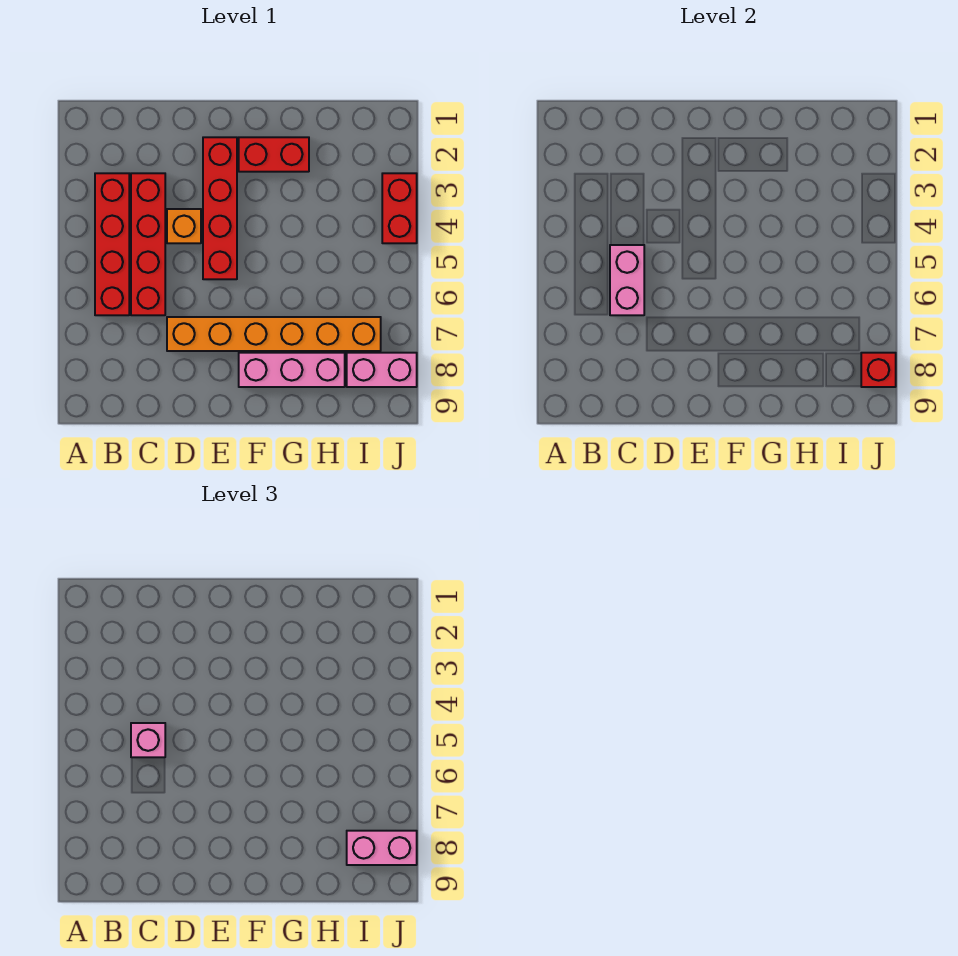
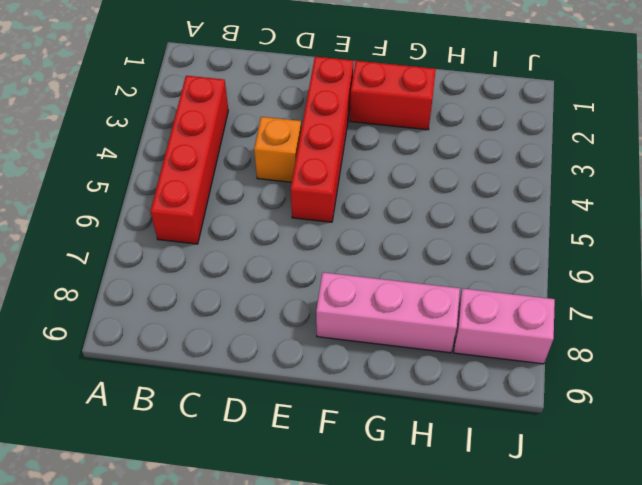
none -> red brick C3:C6 level 1
none -> orange brick D7:I7 level 1
none -> red brick J3:J4 level 1

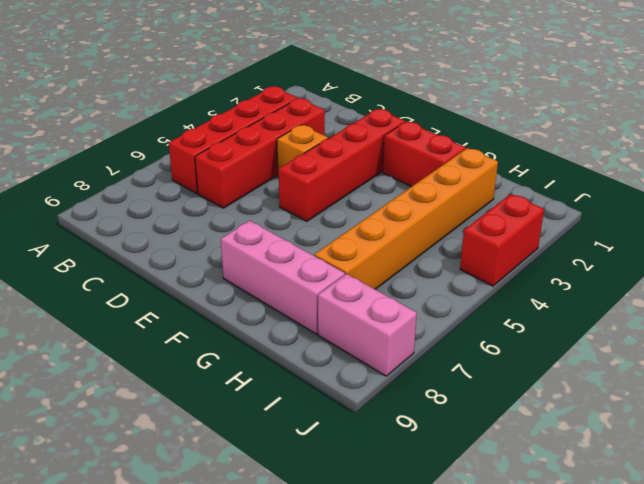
orange brick H2:H7 level 1 -> orange brick D7:I7 level 1
none -> pink brick C5:C6 level 2
none -> red brick J8 level 2
none -> pink brick C5 level 3

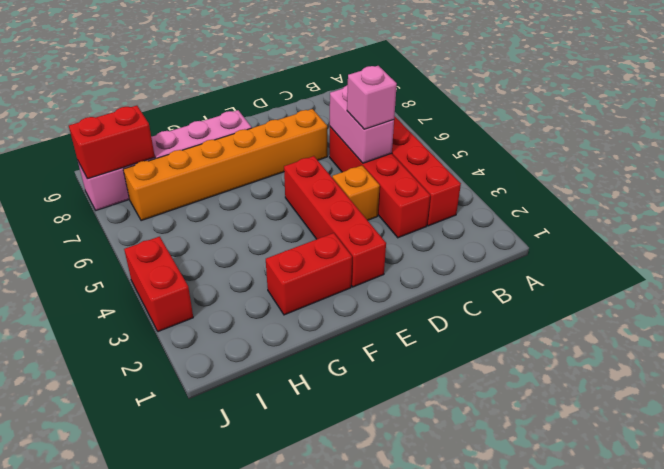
red brick I8:J8 level 2 -> red brick J8 level 2
none -> pink brick I8:J8 level 3

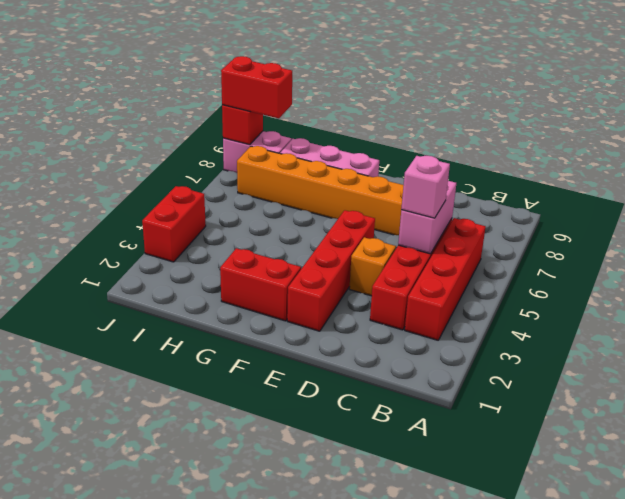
red brick I8:J8 level 3 -> pink brick I8:J8 level 3

